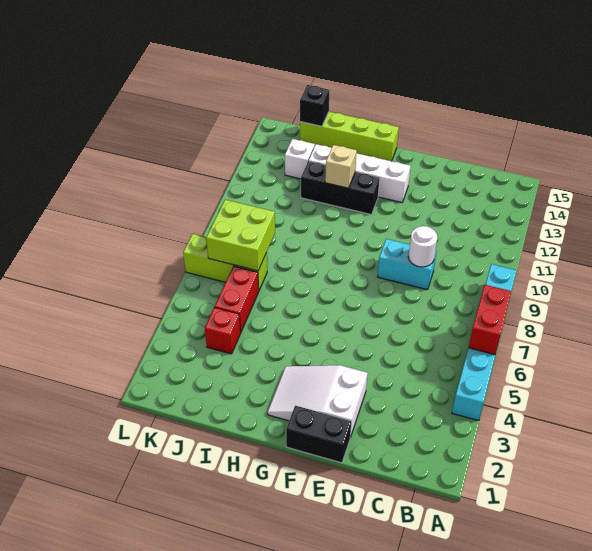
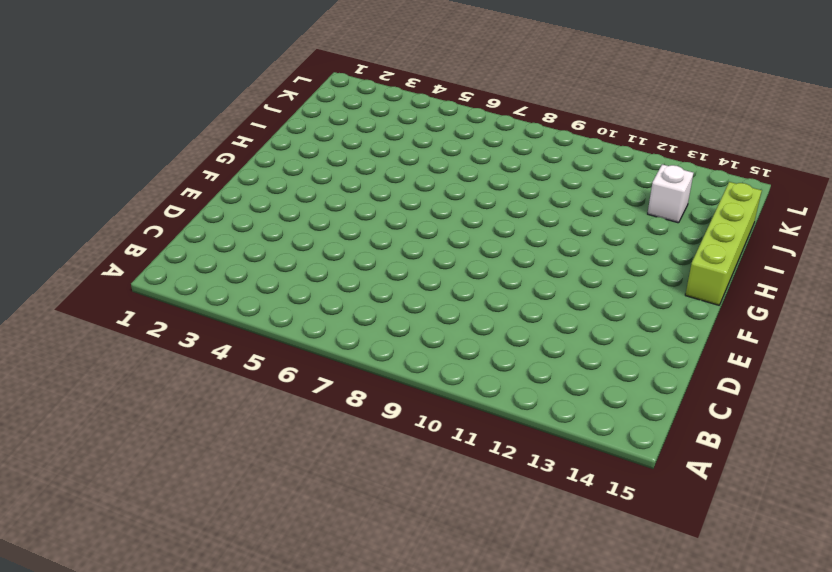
none -> cyan brick A4:A9 level 1
none -> cyan brick D9:E9 level 1
none -> black brick E1:F1 level 1

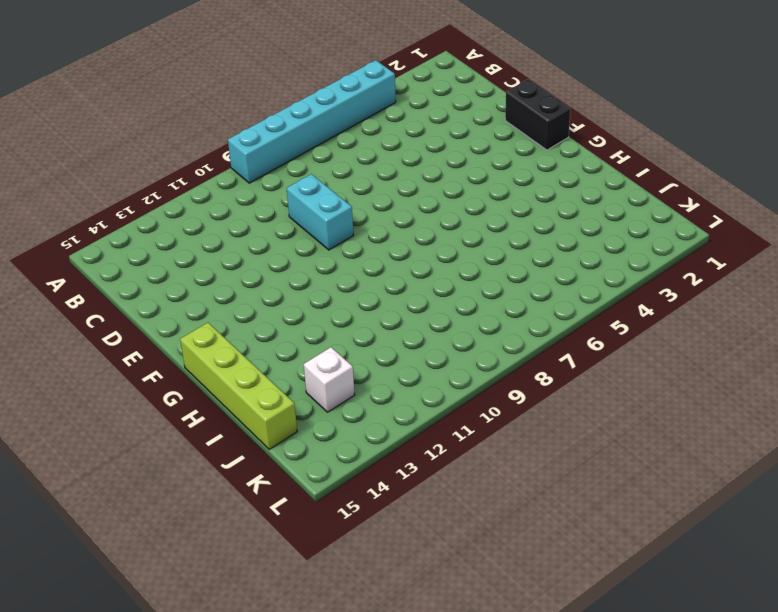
none -> white slope E2:G3 level 1 top E
none -> white brick F13:I13 level 1
none -> black brick G12:I12 level 1

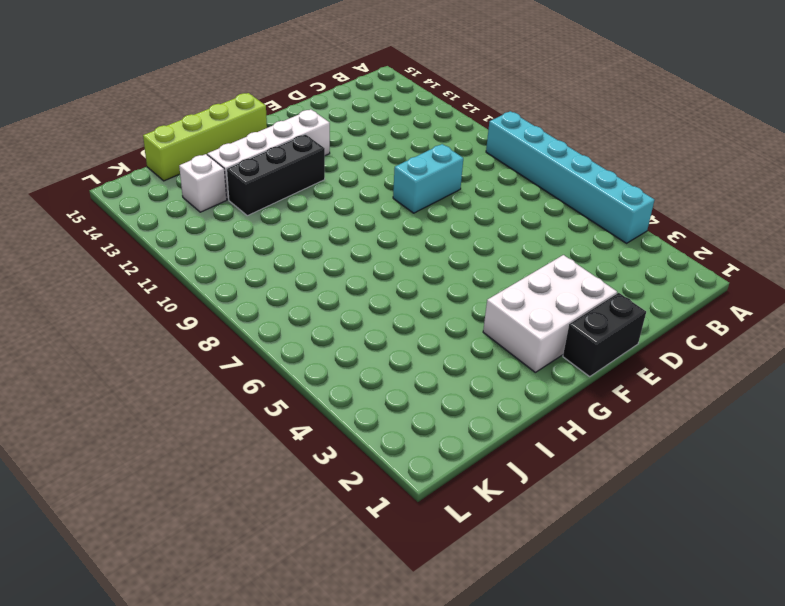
white brick E2:G3 level 1 -> white slope E2:G3 level 1 top E
none -> red brick J4 level 1
none -> red brick J5:J6 level 1
none -> lime brick J7:L7 level 1

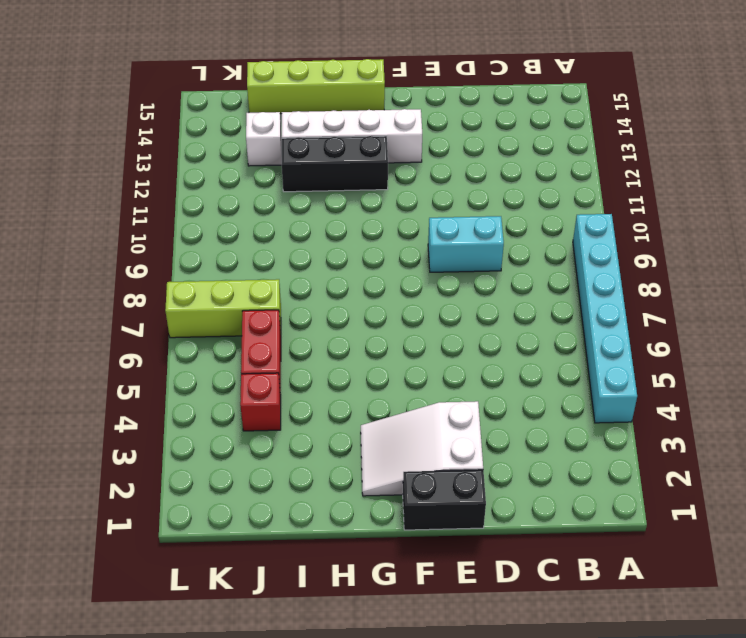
none -> red brick A6:A7 level 2
none -> white round brick D9 level 2
none -> tan brick H12 level 2

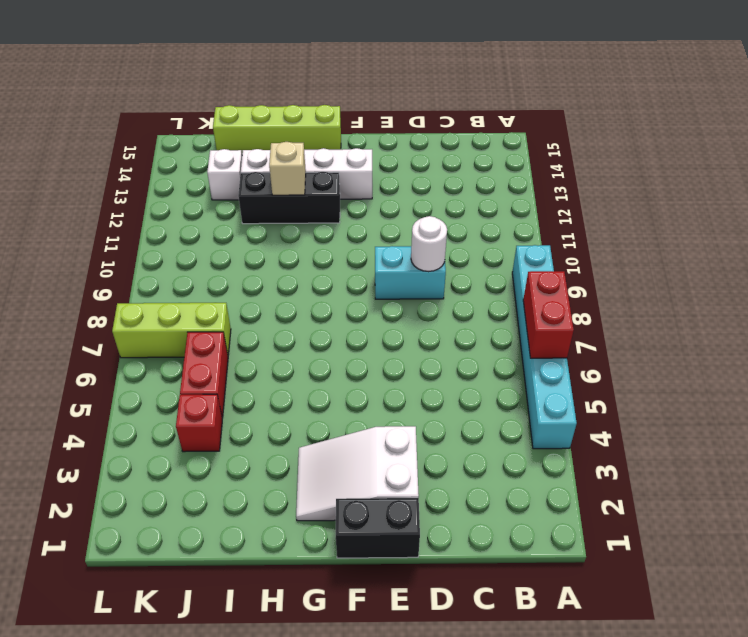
none -> lime brick J7:K8 level 2
none -> black brick J15 level 2

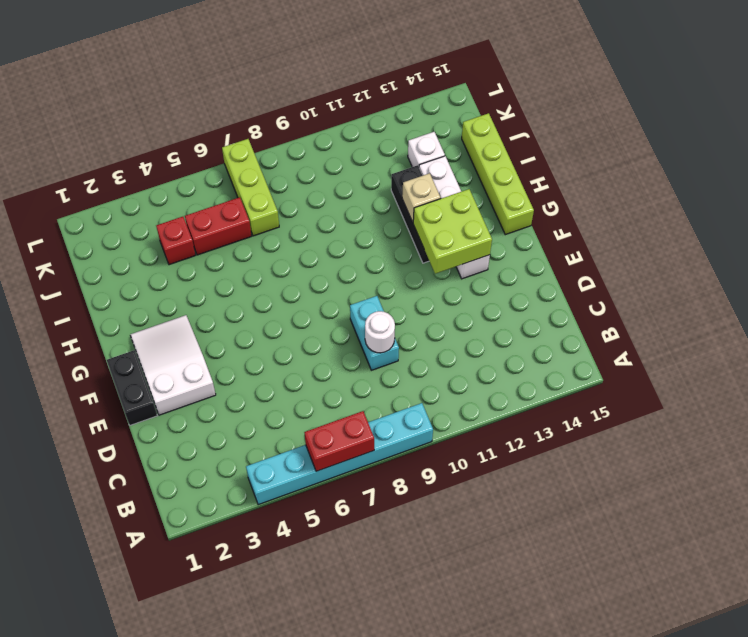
lime brick F12:G13 level 2 -> lime brick J7:K8 level 2
none -> black brick J15 level 2

